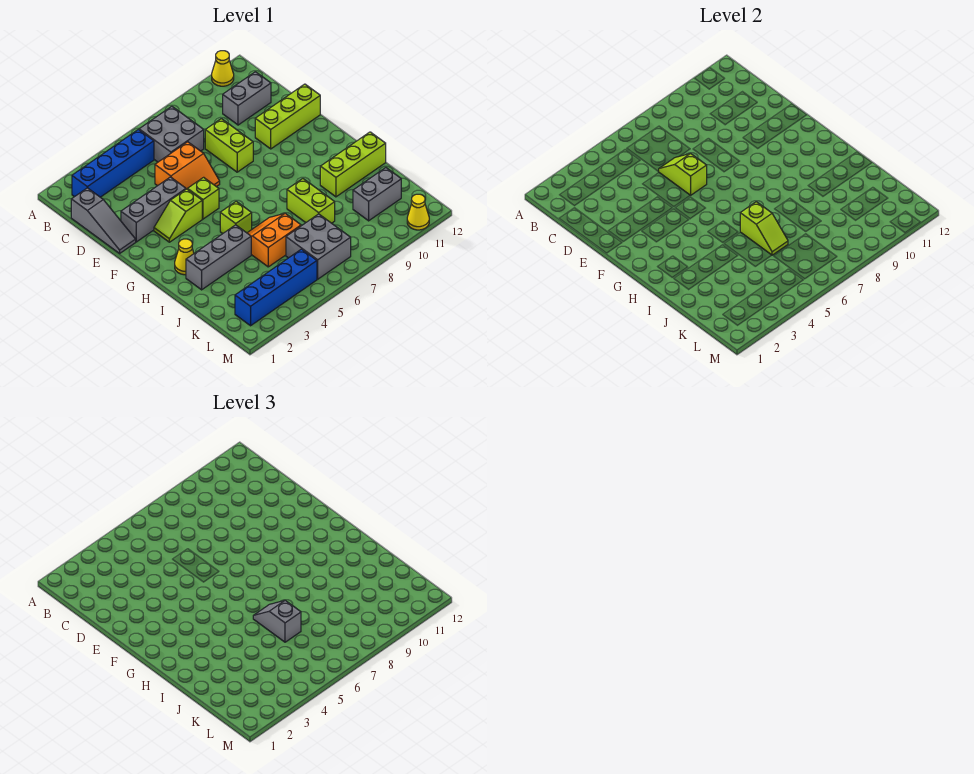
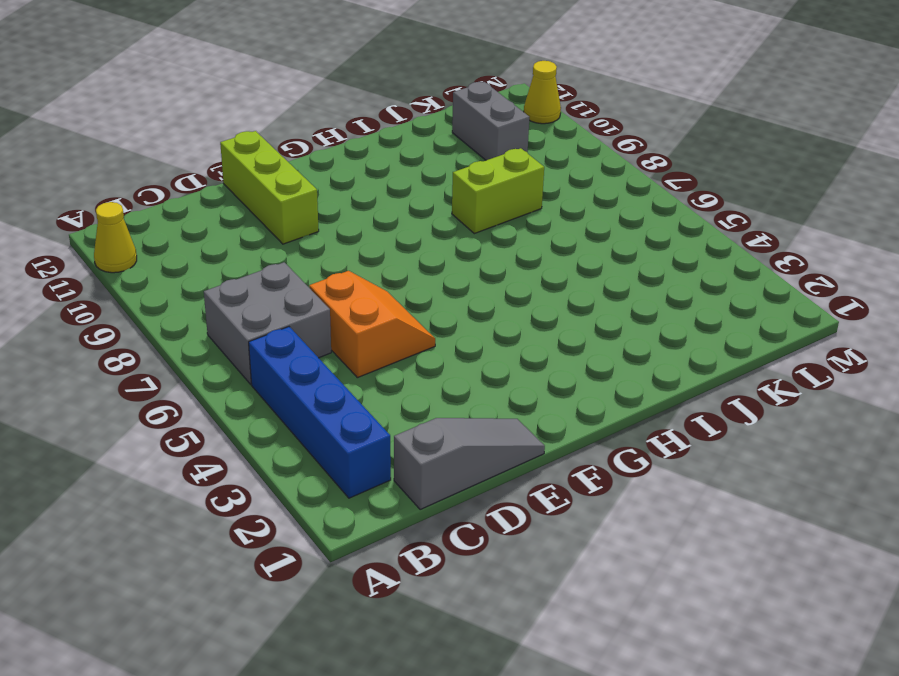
none -> grey brick C10:C11 level 1
none -> lime brick D8:E8 level 1
none -> grey brick E2:E4 level 1

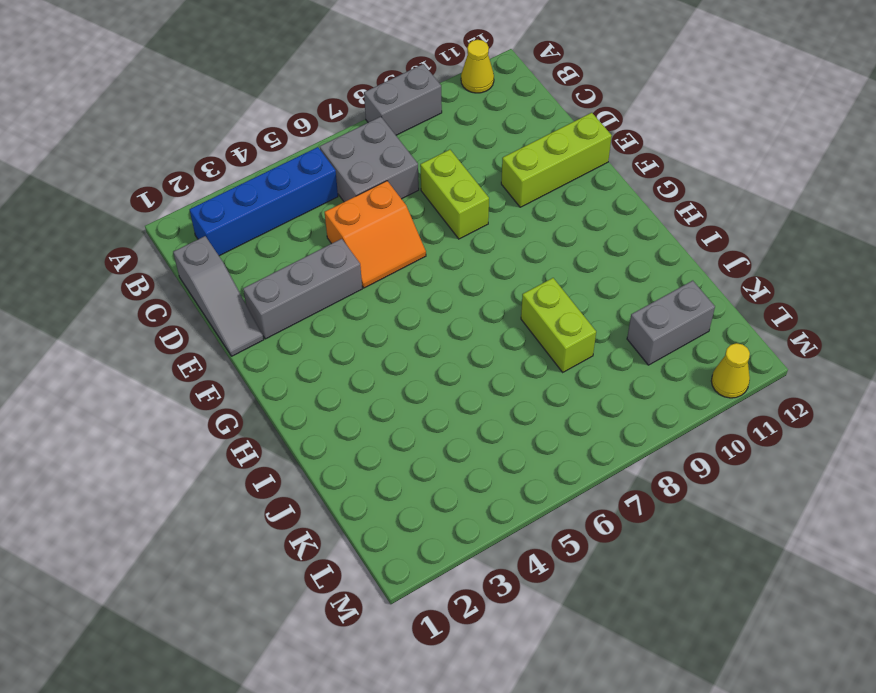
grey brick A8:A9 level 1 -> grey brick C10:C11 level 1
none -> lime slope F3:F4 level 1 top 4
none -> lime brick F5 level 1
none -> yellow cone H2 level 1

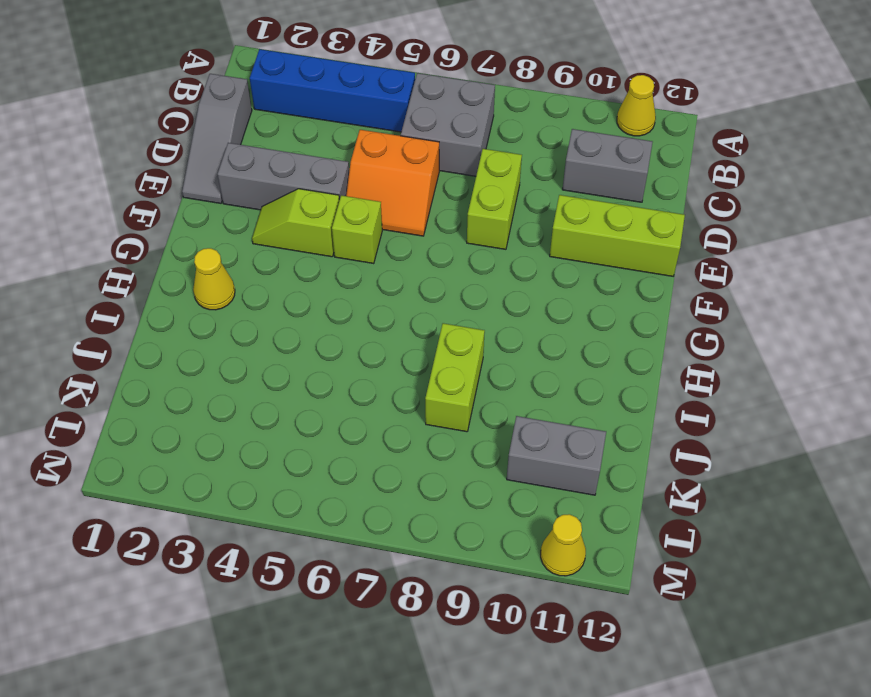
none -> lime brick H5 level 1
none -> grey brick I2:I4 level 1
none -> orange slope I5:J6 level 1 top J

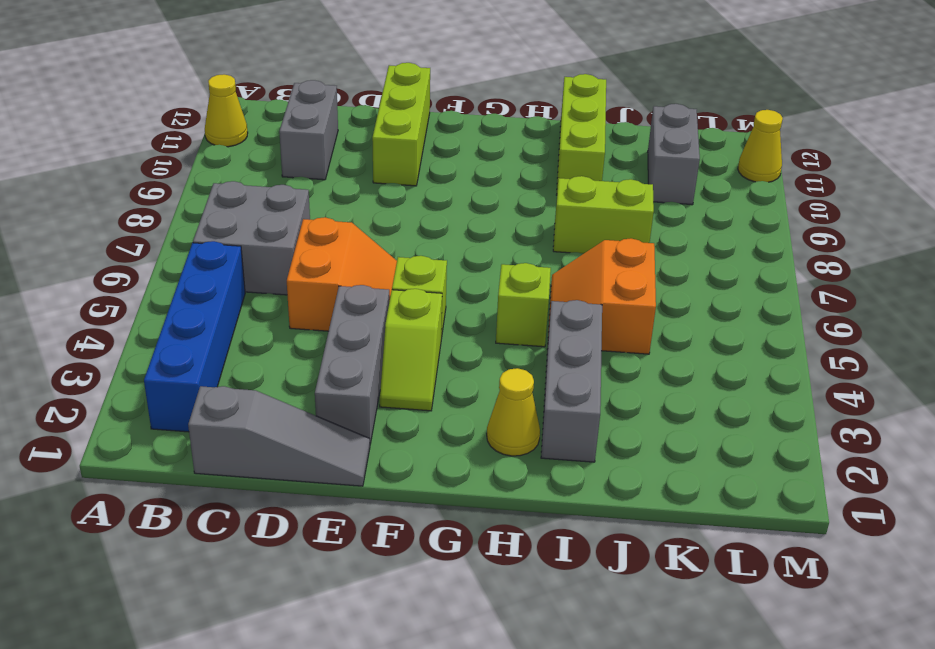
none -> lime brick D8:E8 level 1
none -> grey brick K6:L7 level 1
none -> blue brick L2:L5 level 1

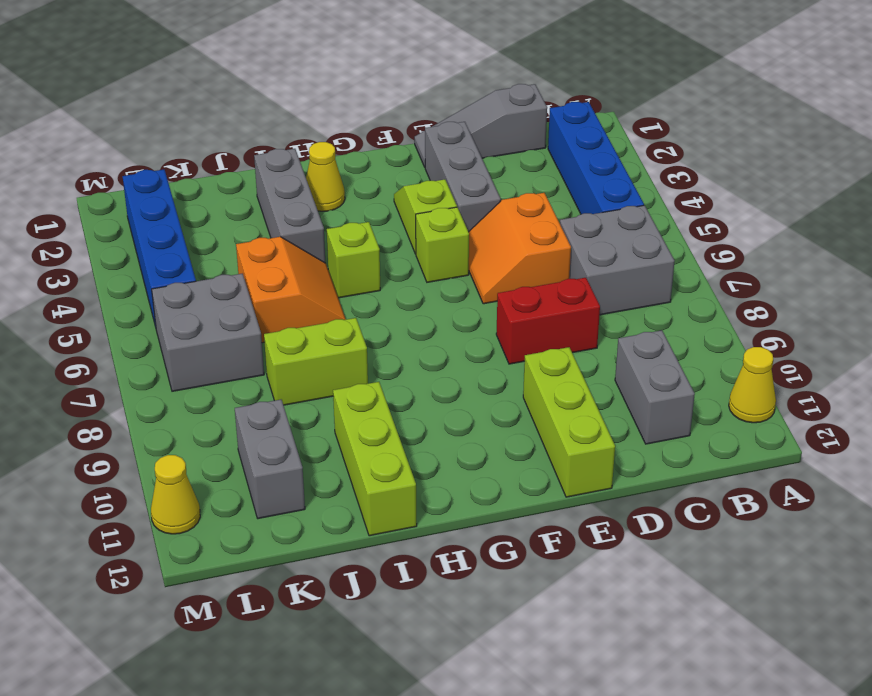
red brick D8:E8 level 1 -> lime brick D8:E8 level 1
none -> lime slope D6:E6 level 2 top E
none -> lime slope I6:J6 level 2 top I
none -> grey slope I6:J6 level 3 top J

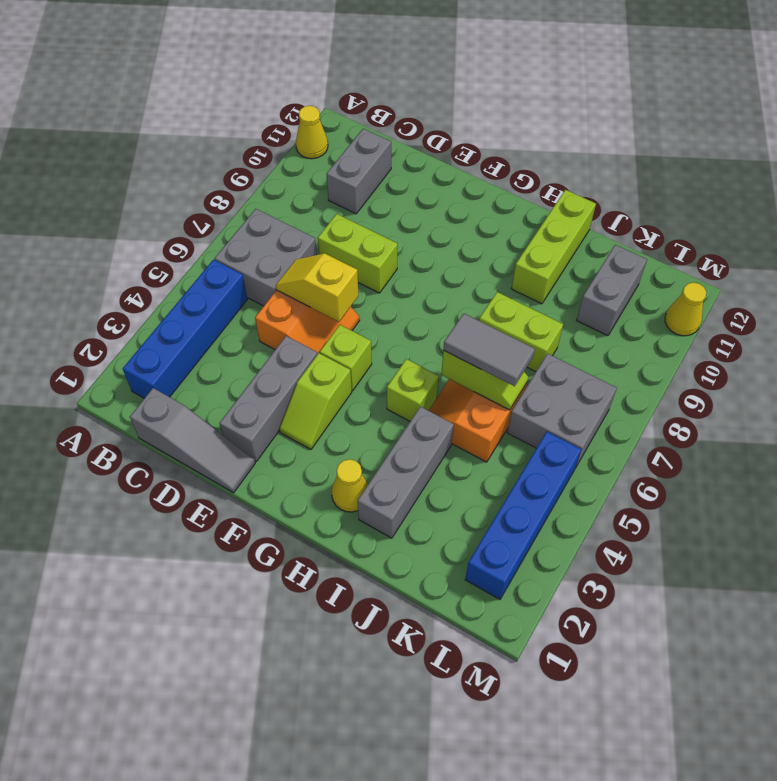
yellow slope D6:E6 level 2 top E -> lime slope D6:E6 level 2 top E
grey tile I6:J6 level 3 -> grey slope I6:J6 level 3 top J
none -> lime brick E10:E12 level 1

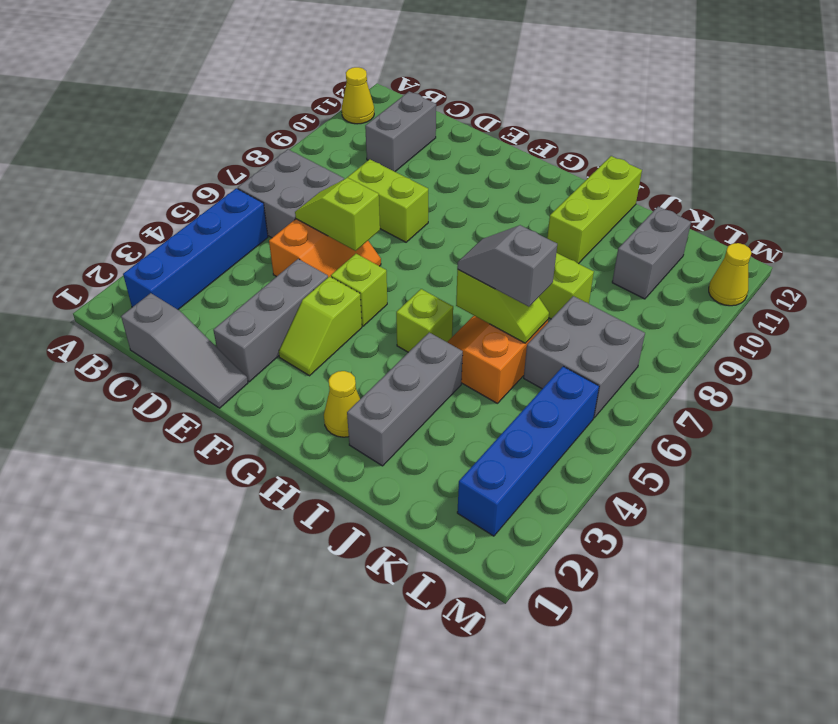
none -> lime brick E10:E12 level 1

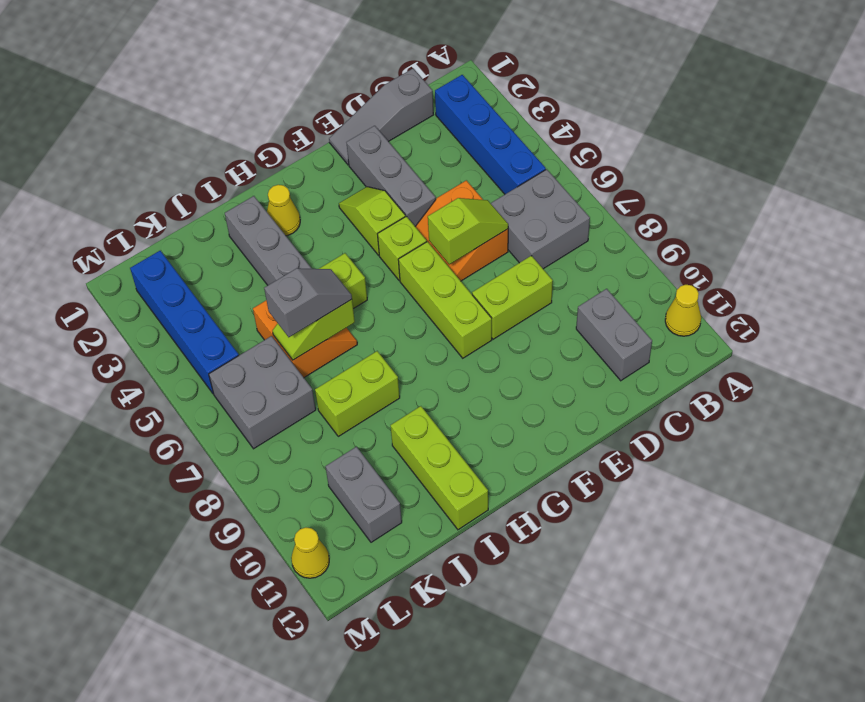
lime brick F6:F8 level 1 -> lime brick E10:E12 level 1

